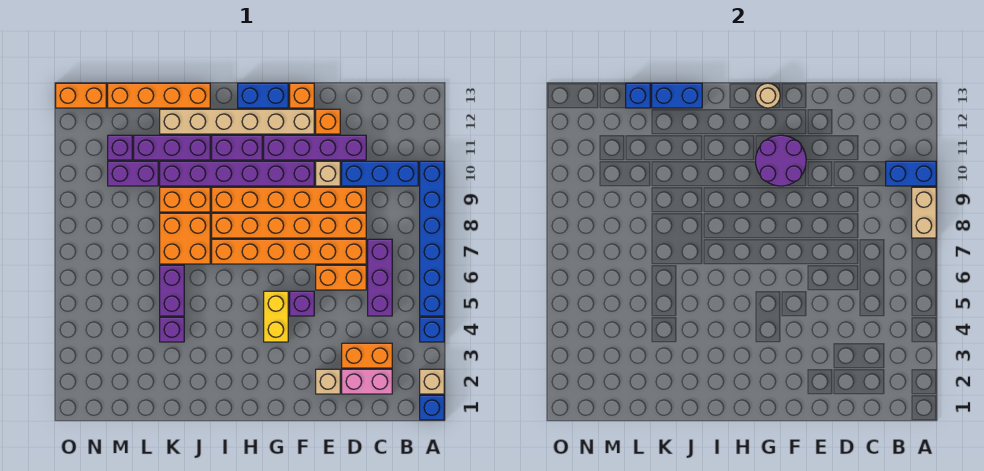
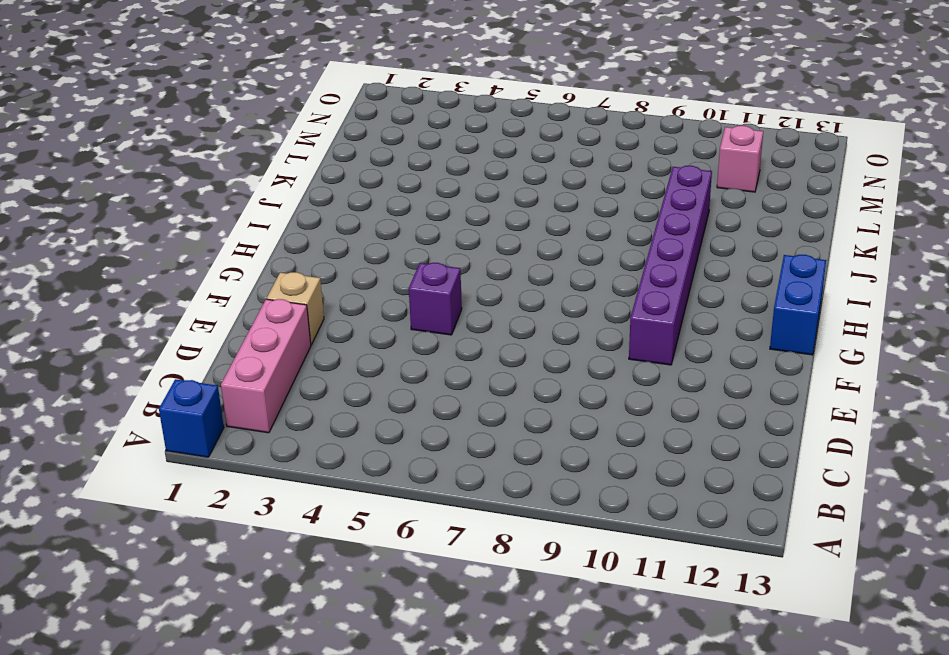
pink brick B2:D2 level 1 -> pink brick C2:D2 level 1
pink brick M11 level 1 -> purple brick M11 level 1
none -> tan brick A2 level 1
none -> blue brick A4 level 1
none -> blue brick A5:A10 level 1
none -> blue brick B10:D10 level 1

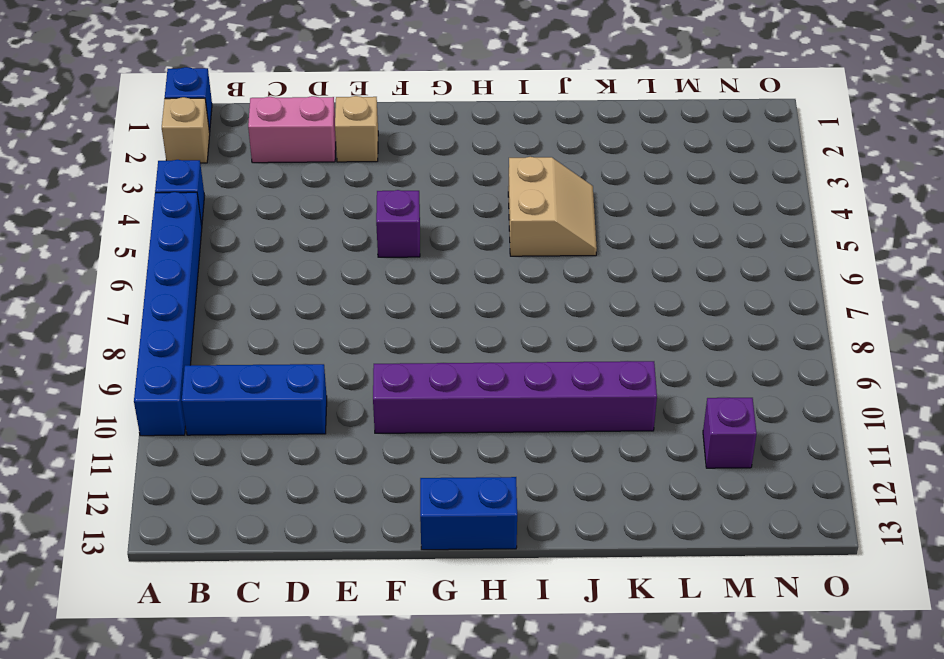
tan slope I4:J5 level 1 top I -> none
none -> orange brick C3:D3 level 1
none -> purple brick C5:C7 level 1
none -> orange brick D6:E6 level 1
none -> orange brick D7:I7 level 1

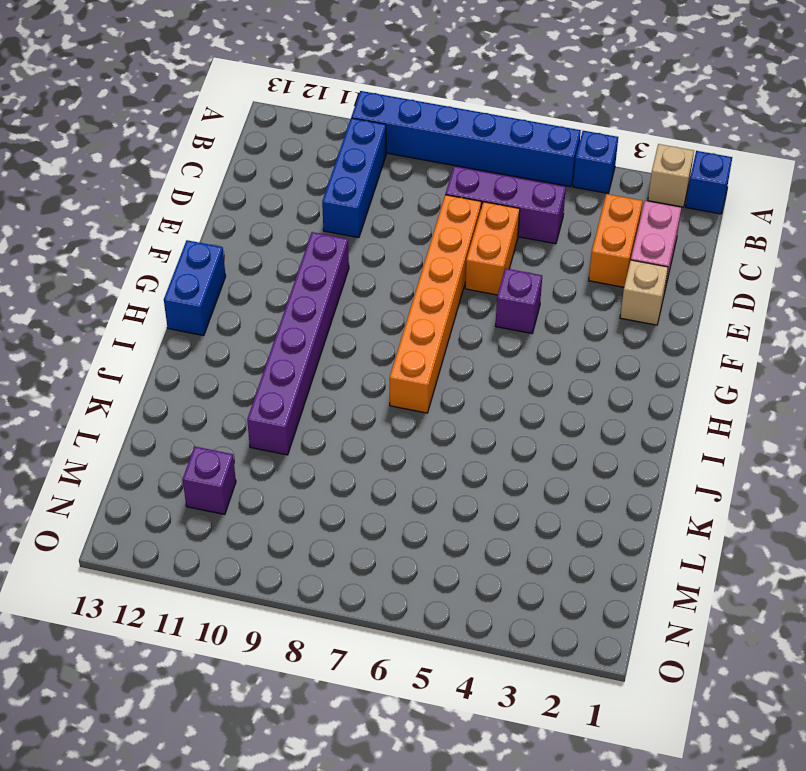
none -> orange brick D8:I8 level 1
none -> orange brick D9:I9 level 1
none -> purple brick D11:G11 level 1
none -> tan brick E10 level 1

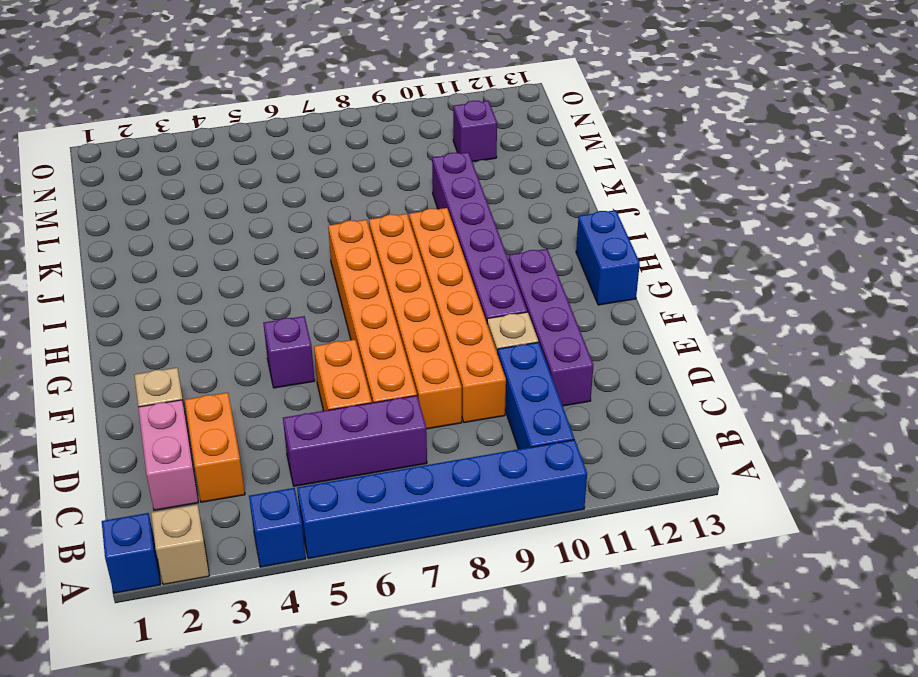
none -> orange brick E12 level 1
none -> tan brick F12:K12 level 1
none -> orange brick F13 level 1
none -> yellow brick G4:G5 level 1

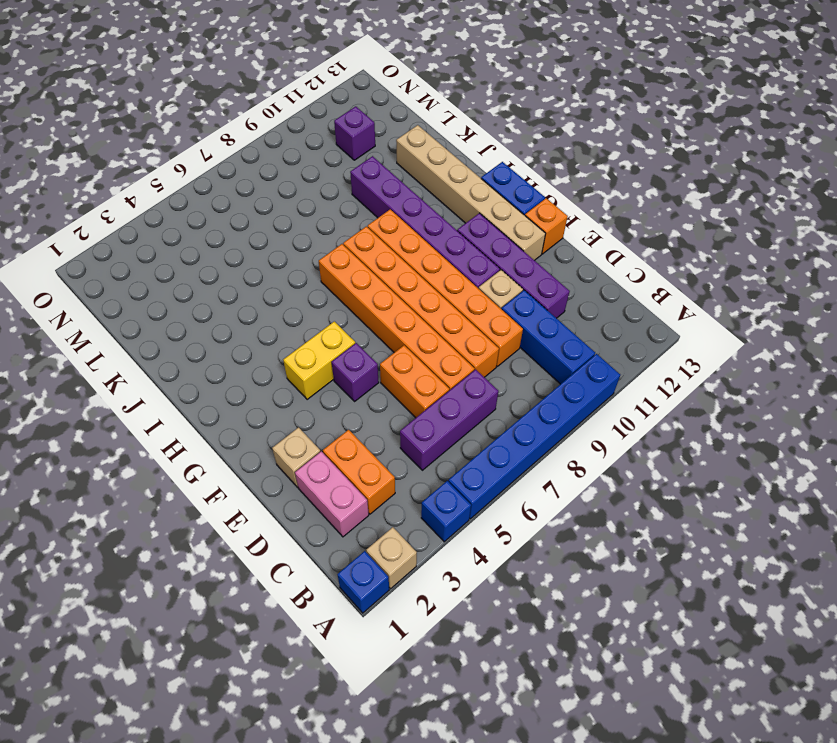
none -> orange brick E12 level 1
none -> purple brick H11:I11 level 1
none -> orange brick J7:K8 level 1
none -> orange brick J9:K9 level 1

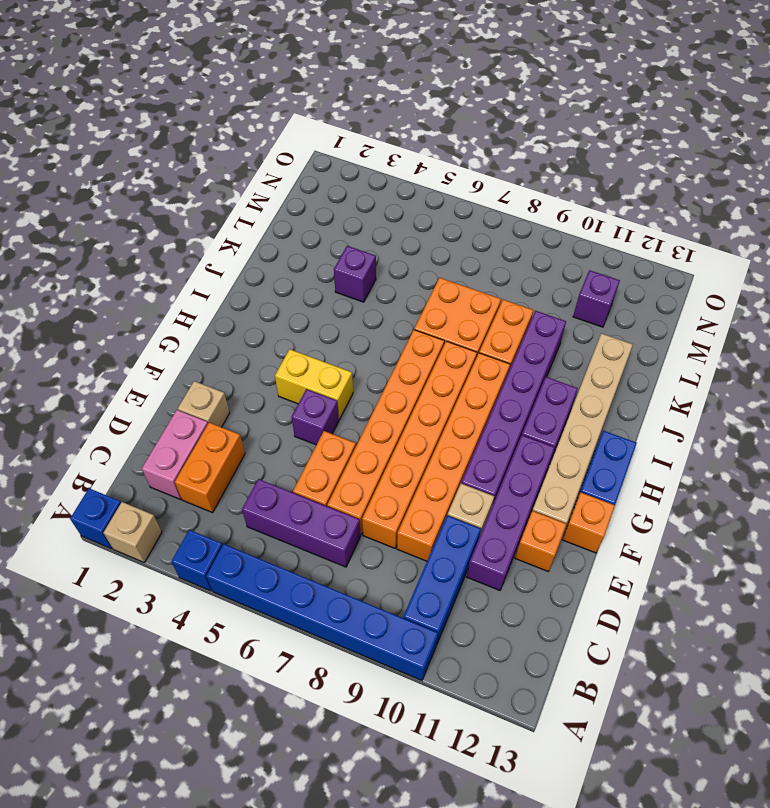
none -> purple brick J11:L11 level 1
none -> orange brick J13:M13 level 1
none -> purple brick K5:K6 level 1
none -> purple brick L10:M10 level 1

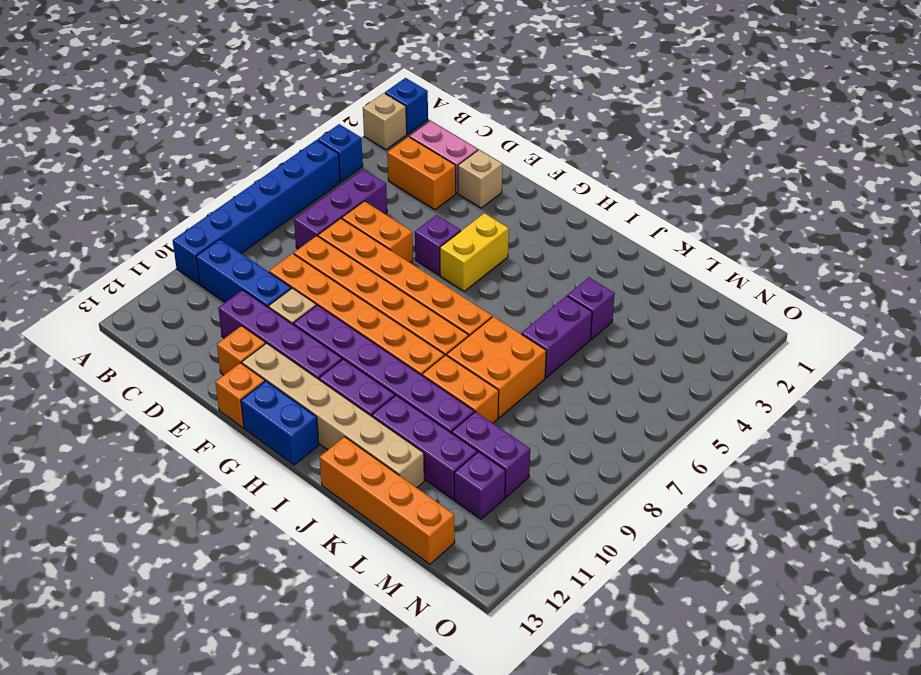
none -> orange brick N13:O13 level 1
none -> tan brick A8:A9 level 2
none -> blue brick A10:B10 level 2
none -> purple round brick F10:G11 level 2

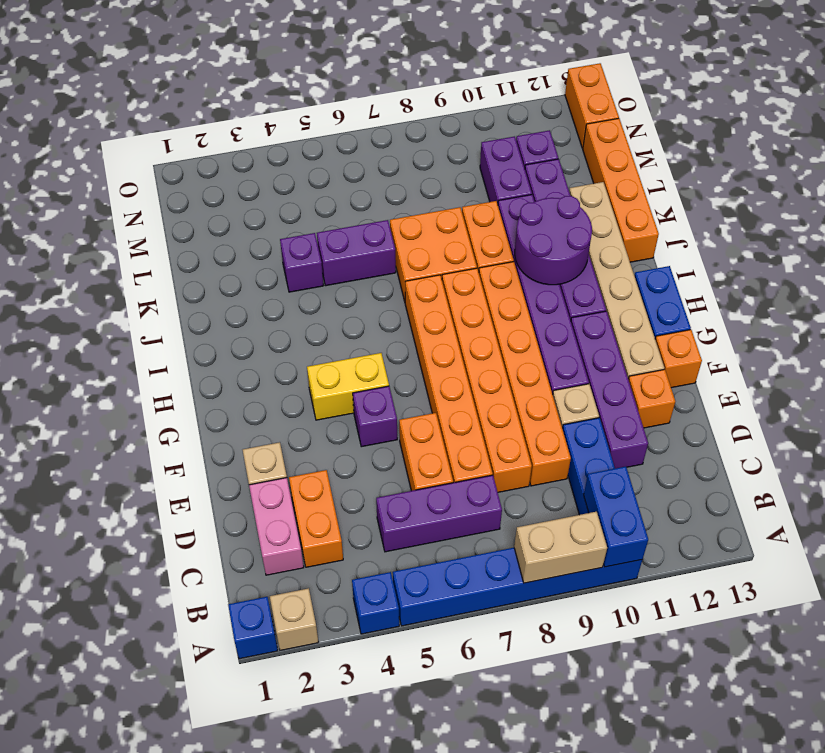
purple round brick I10:J11 level 2 -> purple round brick F10:G11 level 2
none -> tan round brick G13 level 2
none -> blue brick J13:K13 level 2
none -> blue brick L13 level 2

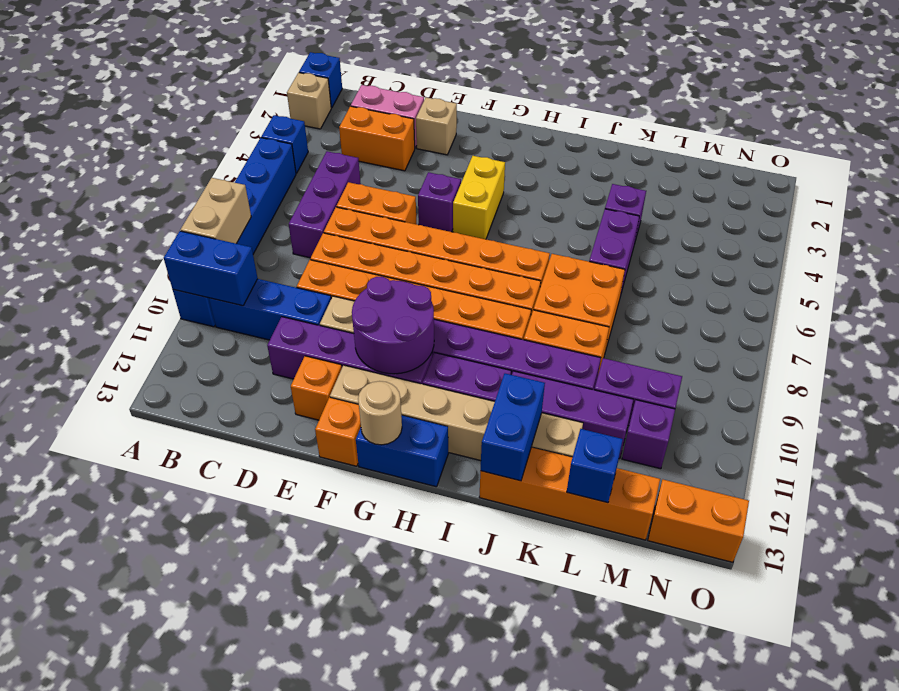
blue brick J12:J13 level 2 -> blue brick J13:K13 level 2

